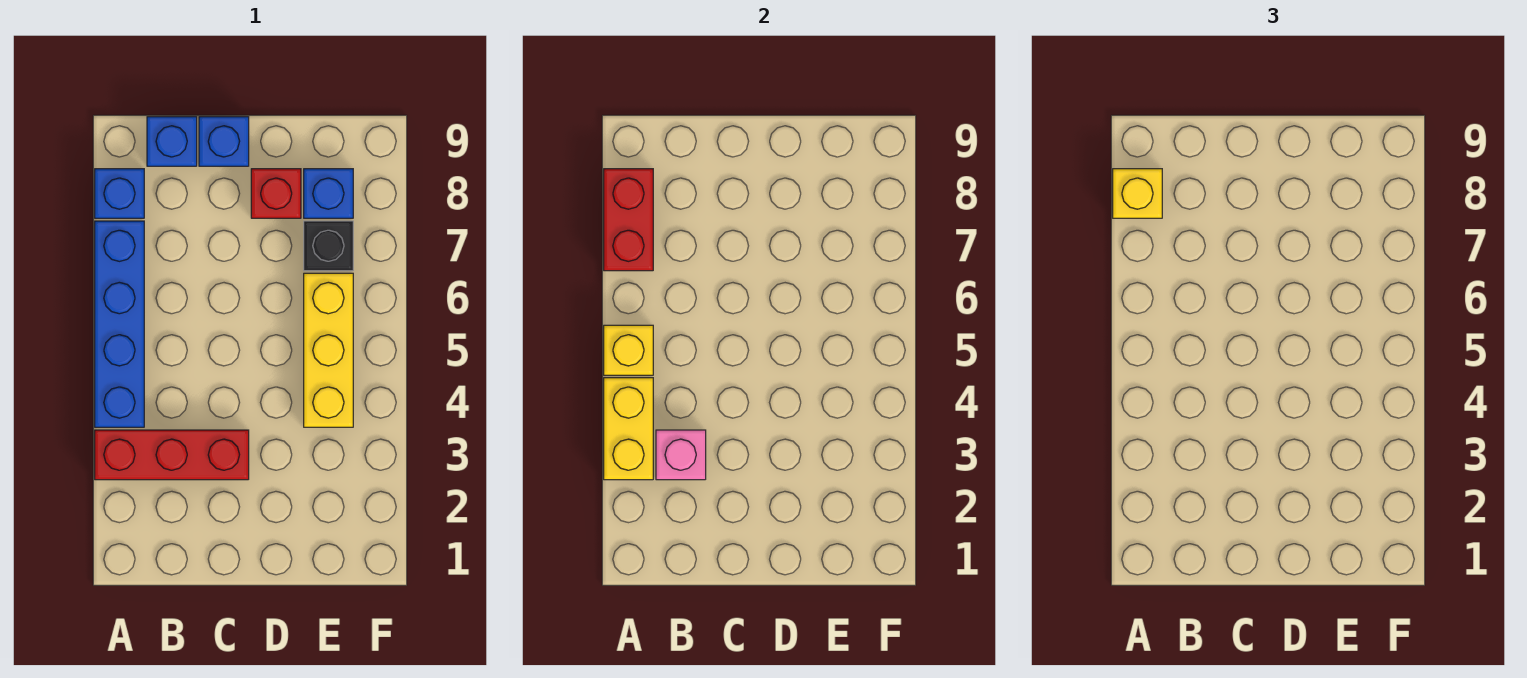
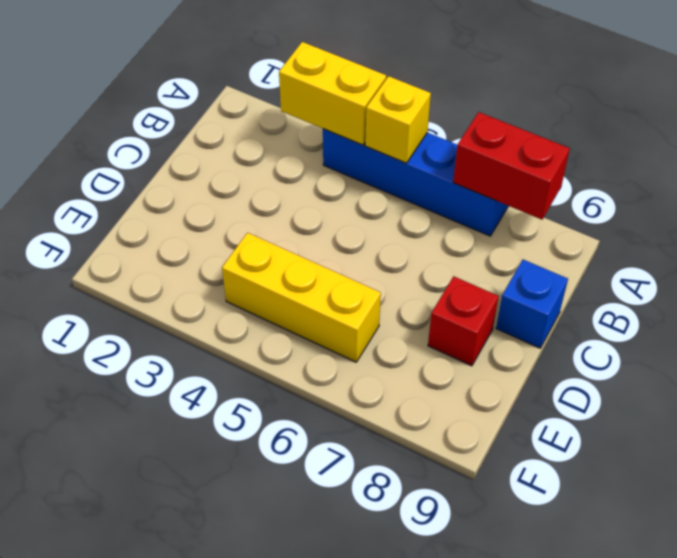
none -> red brick A3:C3 level 1
none -> blue brick A8 level 1
none -> blue brick B9 level 1

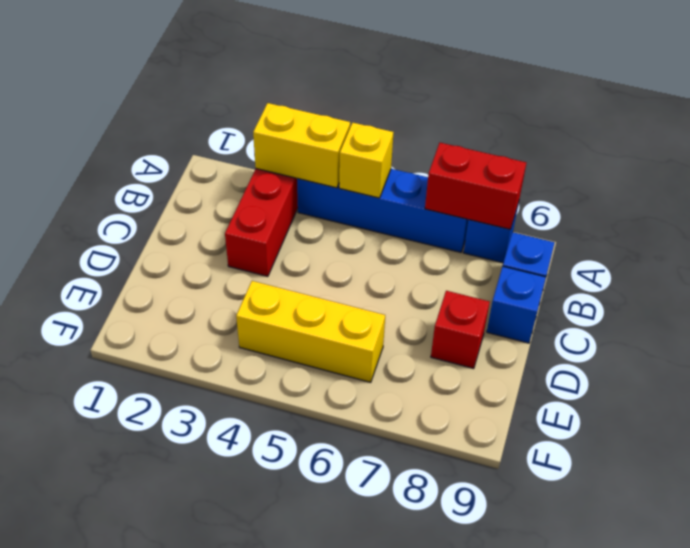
none -> black brick E7 level 1
none -> blue brick E8 level 1
none -> pink brick B3 level 2

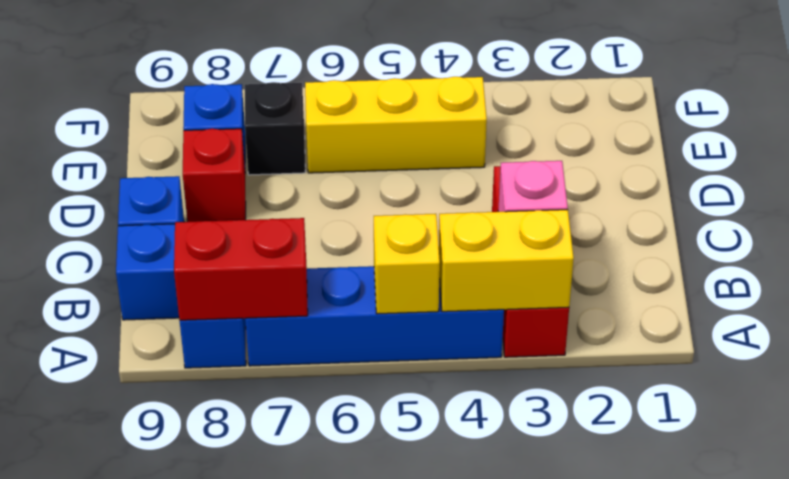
none -> yellow brick A8 level 3

